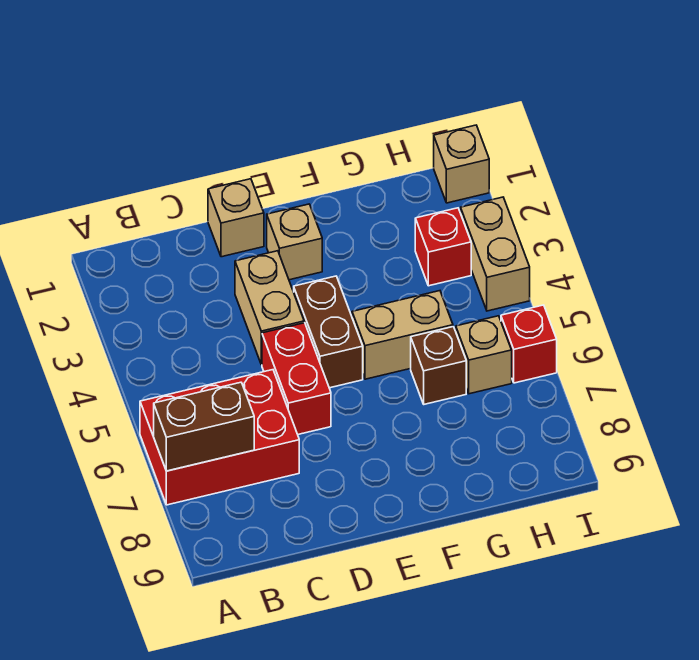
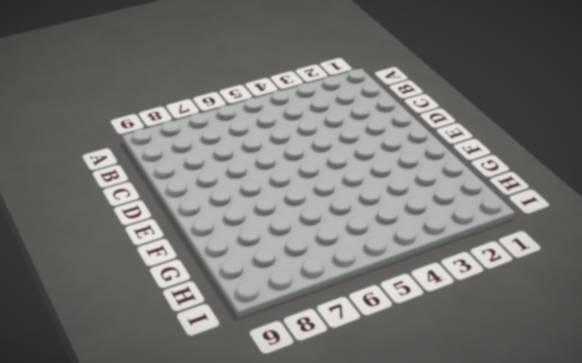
none -> red brick A6:C7 level 1
none -> tan brick D1 level 1
none -> tan brick D3:D4 level 1

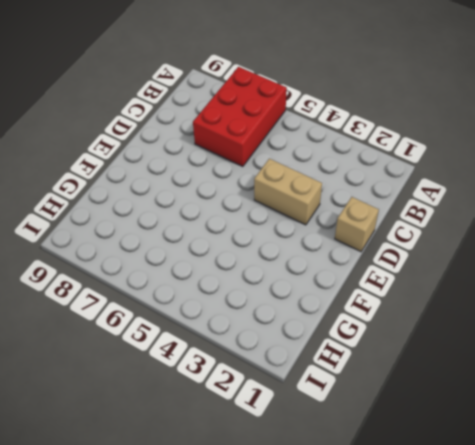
none -> red brick D5:D6 level 1
none -> tan brick E2 level 1
none -> brown brick E4:E5 level 1

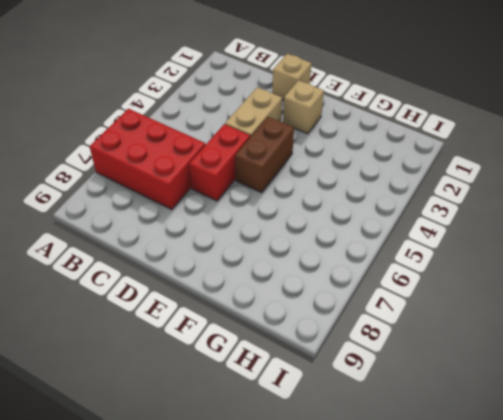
none -> tan brick F5:G5 level 1
none -> brown brick G6 level 1
none -> red brick H3 level 1

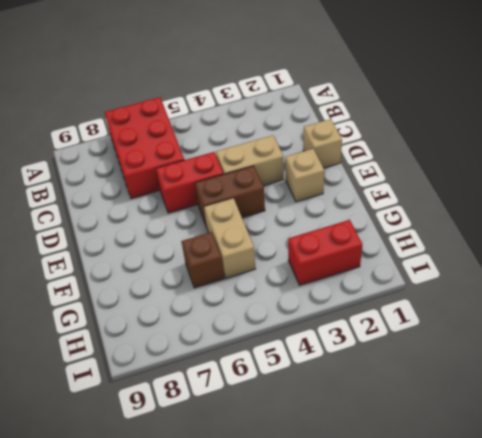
red brick H2:H3 level 1 -> red brick H3 level 1
none -> tan brick H6 level 1
none -> tan brick I1 level 1
none -> tan brick I3:I4 level 1

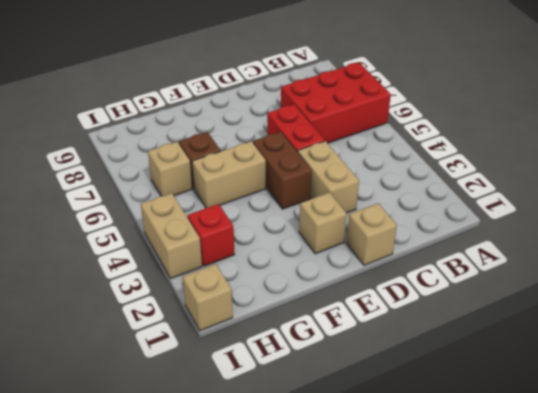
none -> red brick I6 level 1
none -> brown brick A7:B7 level 2

